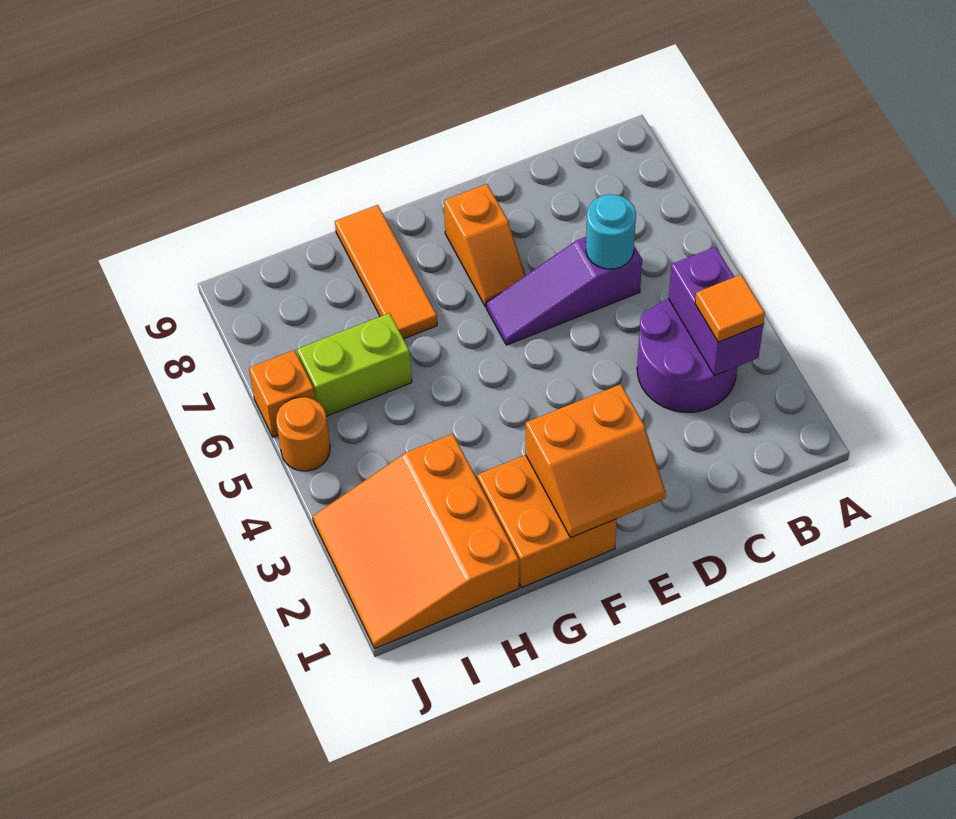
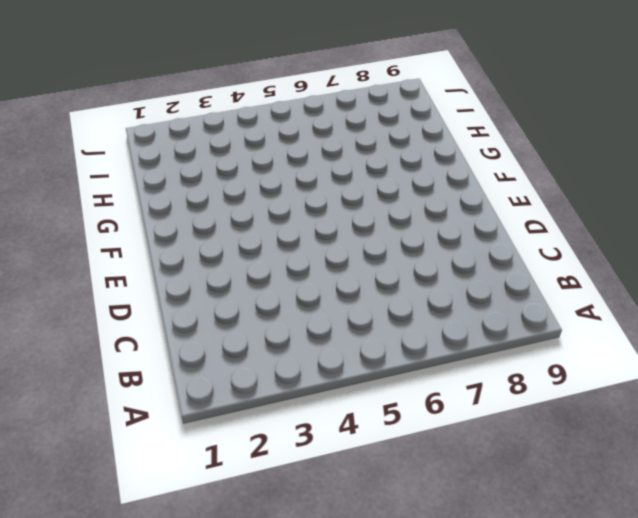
none -> purple round brick B3:C4 level 1
none -> purple slope C6:E6 level 1 top C
none -> orange slope E7:E8 level 1 top 8

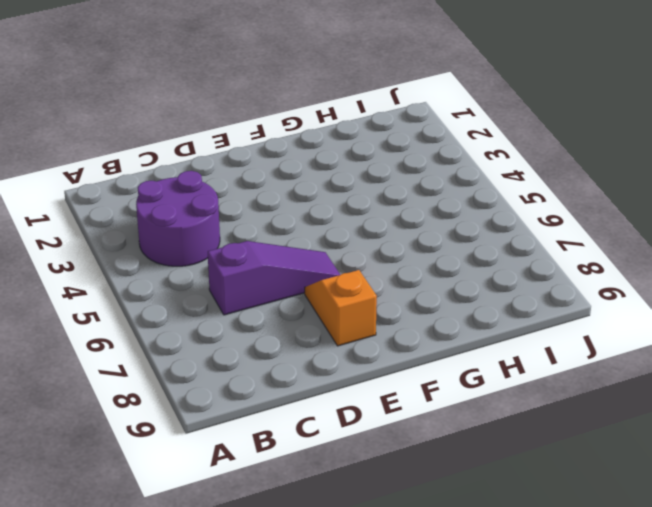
none -> orange brick F1:G2 level 1
none -> orange tile G7:G9 level 1
none -> orange slope H1:J3 level 1 top H

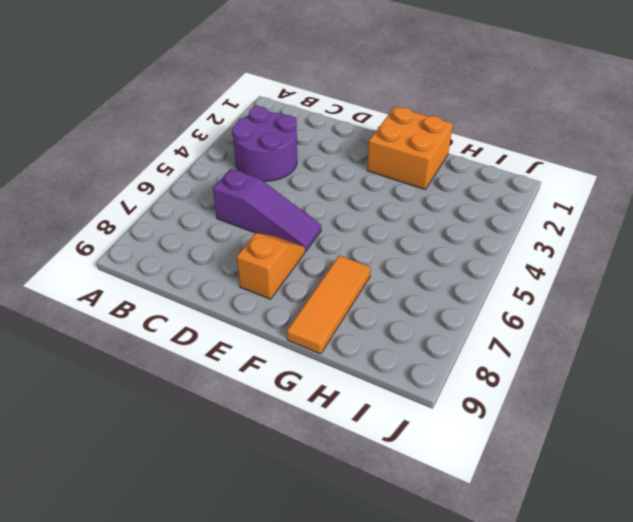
none -> orange slope H1:J3 level 1 top H
none -> lime brick H6:I6 level 1
none -> orange round brick J5 level 1

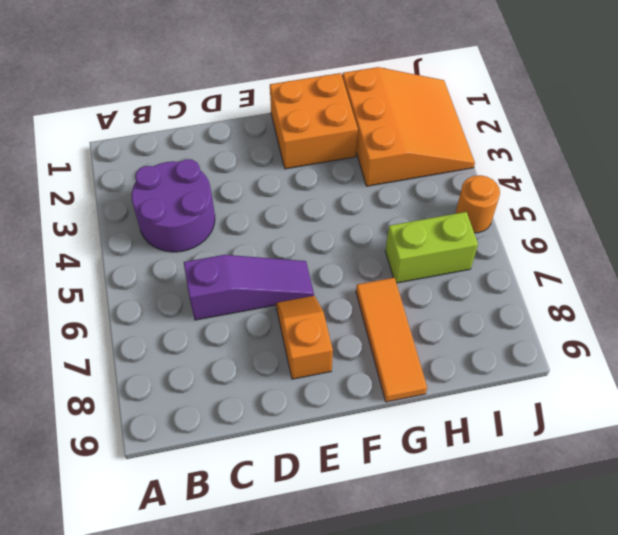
none -> orange brick J6 level 1
none -> purple brick B3:B4 level 2
none -> cyan round brick C6 level 2

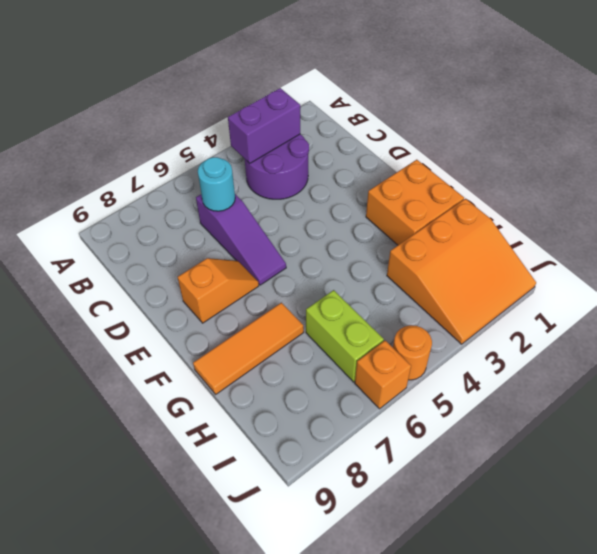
none -> orange slope E1:F2 level 2 top 2
none -> orange tile B3 level 3

